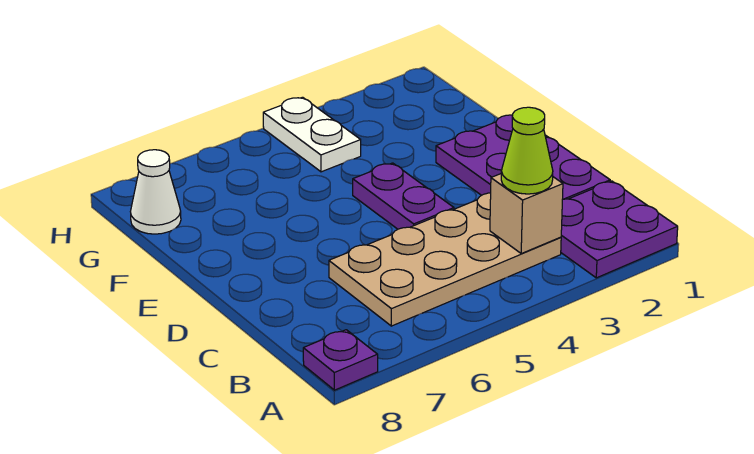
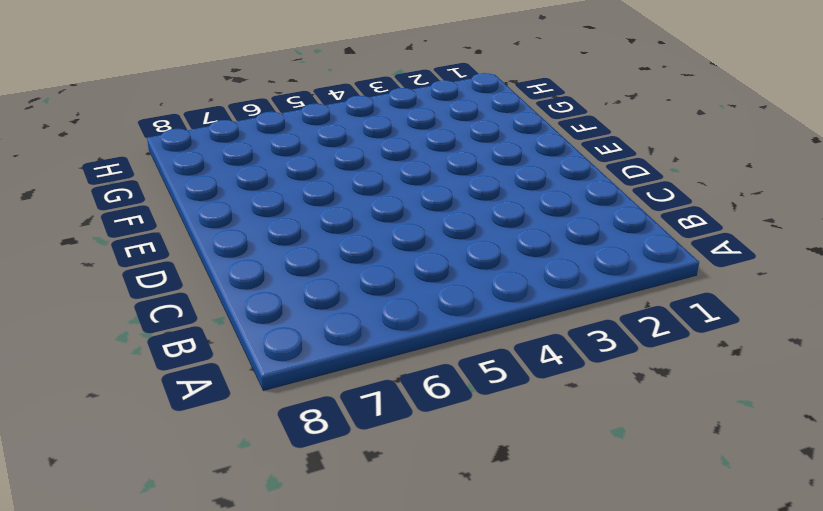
none -> purple plate A1:B2 level 1
none -> purple plate A8 level 1

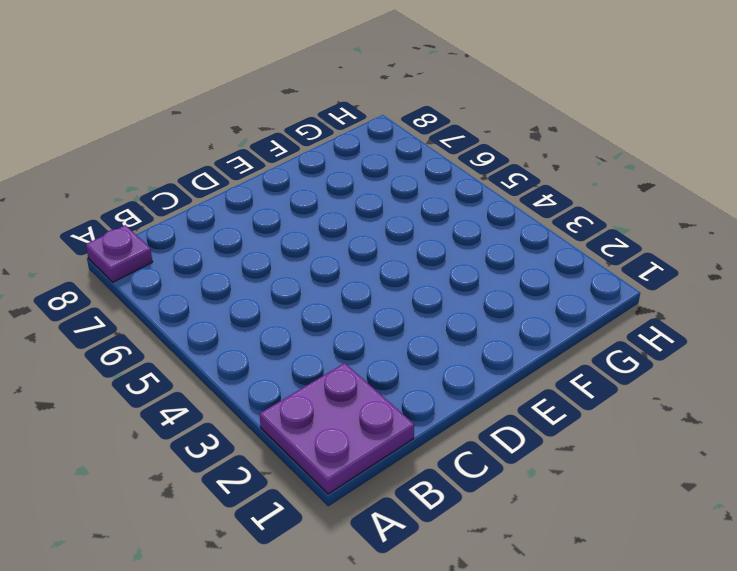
none -> tan plate B3:C6 level 1
none -> purple plate C1:E2 level 1

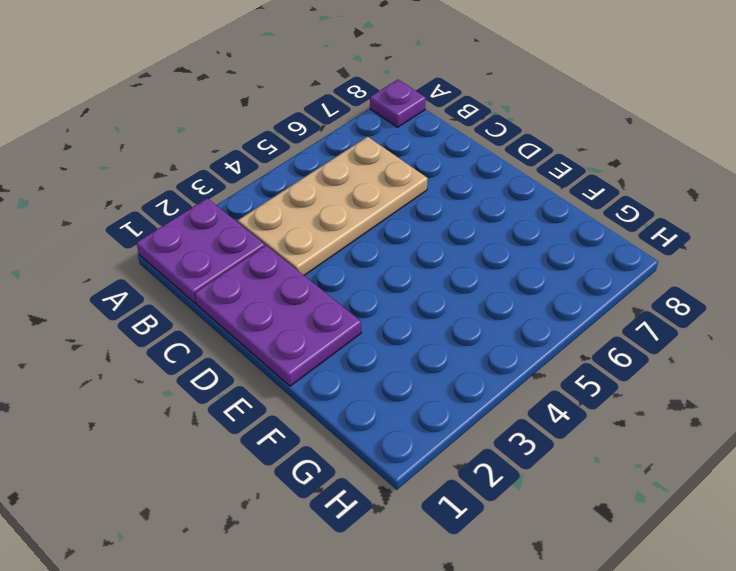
none -> purple plate D4:E4 level 1
none -> white plate G4:H4 level 1

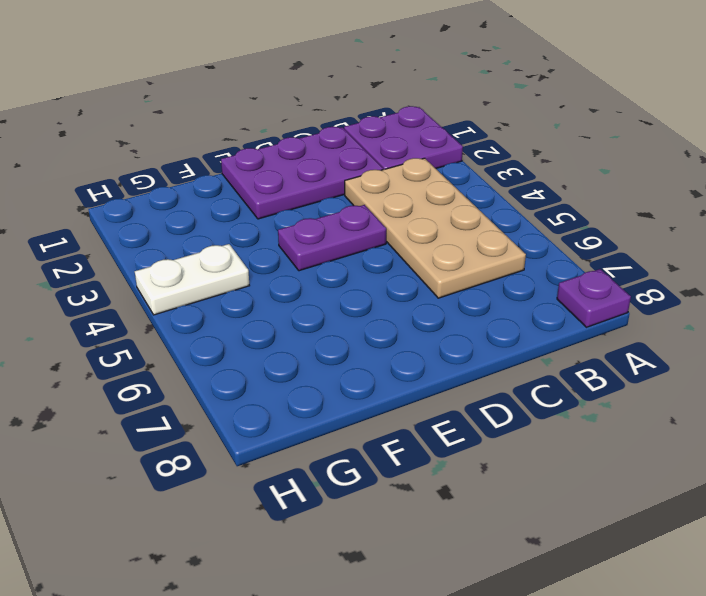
none -> white cone G8 level 1
none -> tan brick B3 level 2

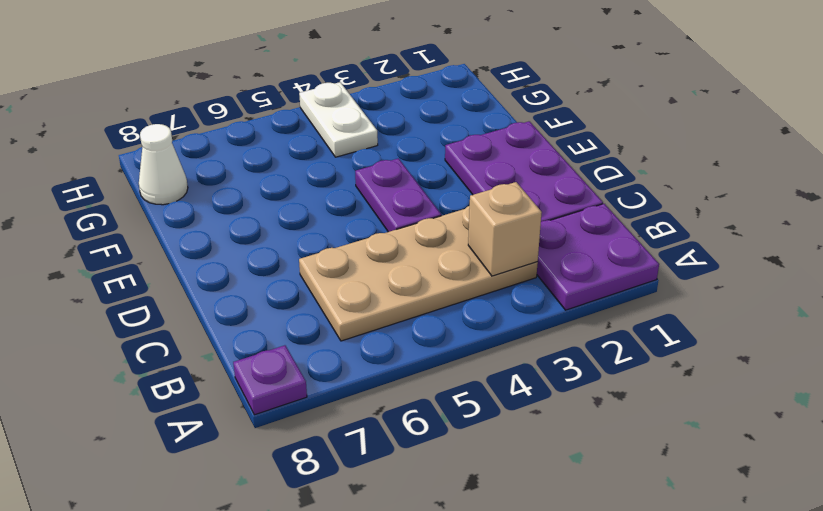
none -> lime cone B3 level 3

